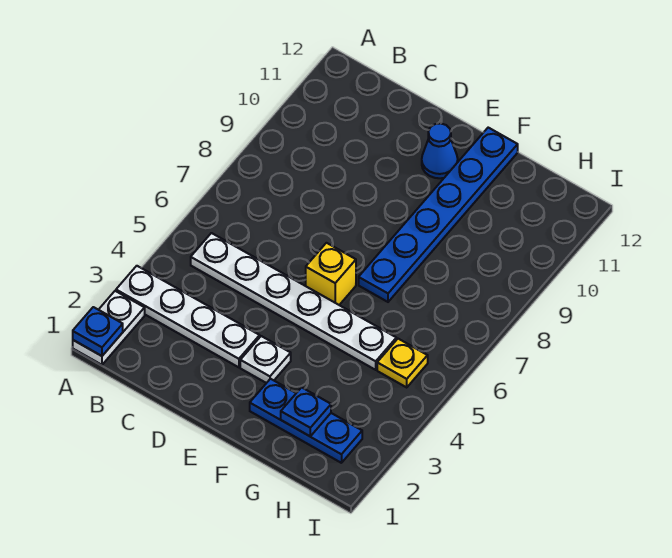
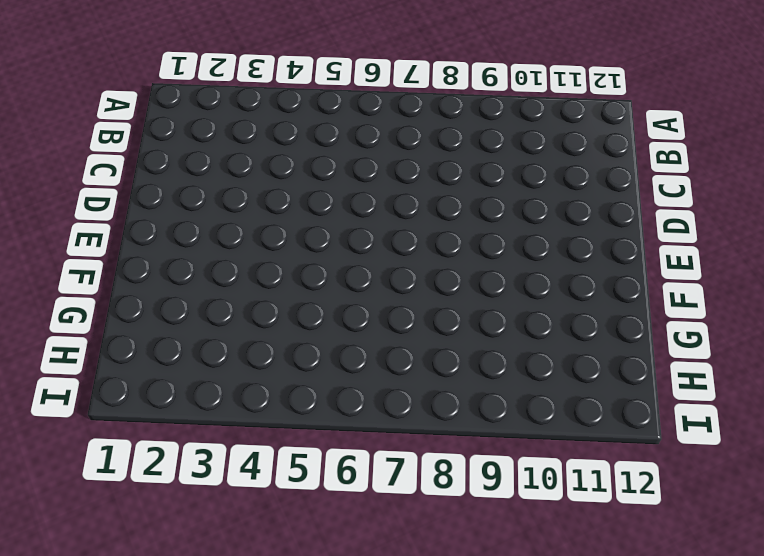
none -> white plate A1:A2 level 1
none -> white plate A3:D3 level 1

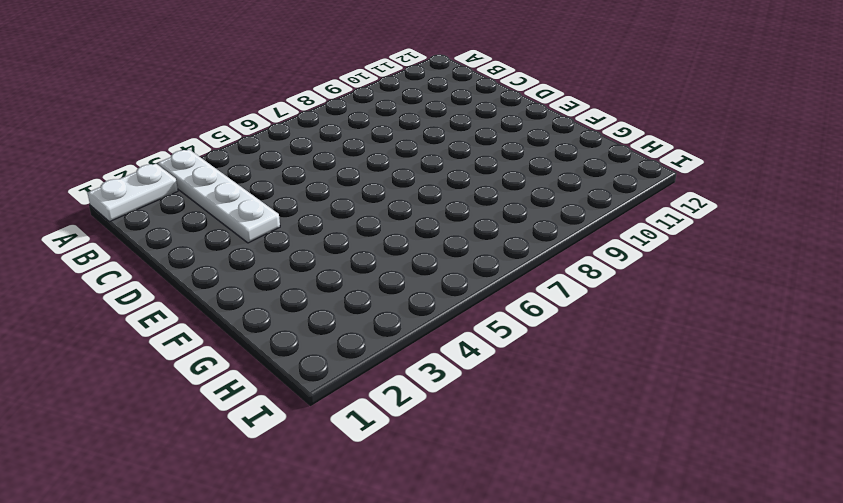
none -> white plate B5:G5 level 1
none -> white plate E3 level 1

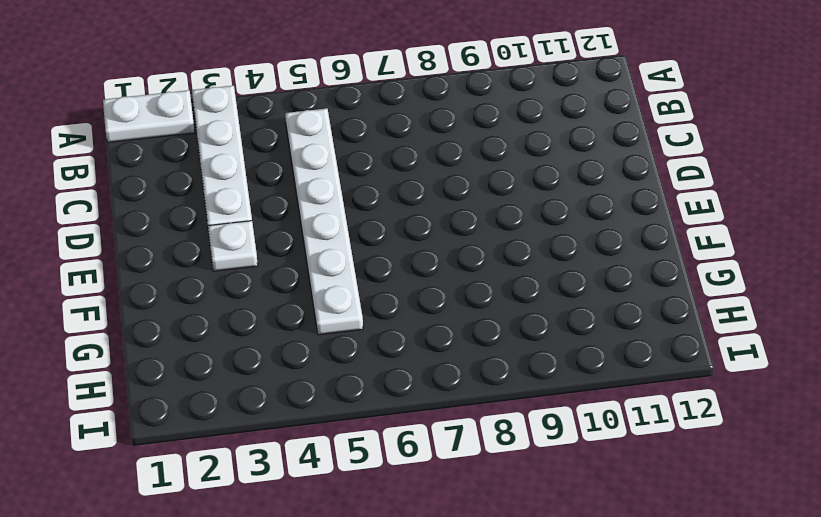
none -> yellow brick E6 level 1
none -> blue cone E11 level 1

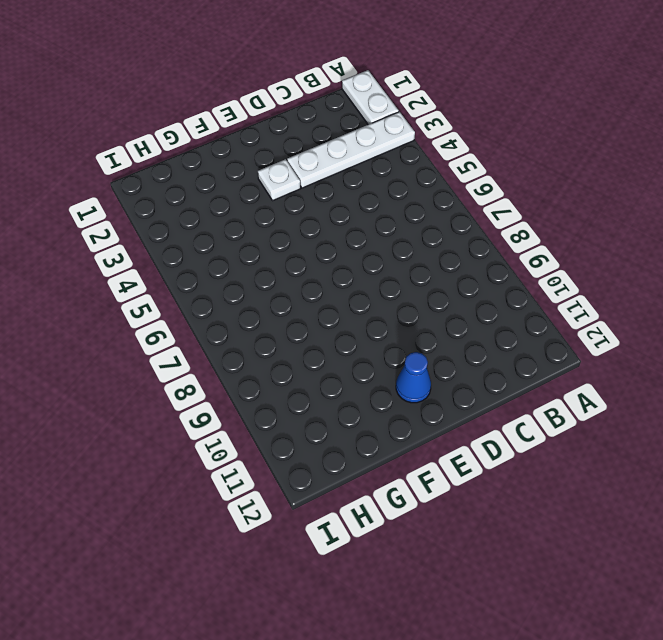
none -> white plate B5:G5 level 1
none -> yellow brick E6 level 1

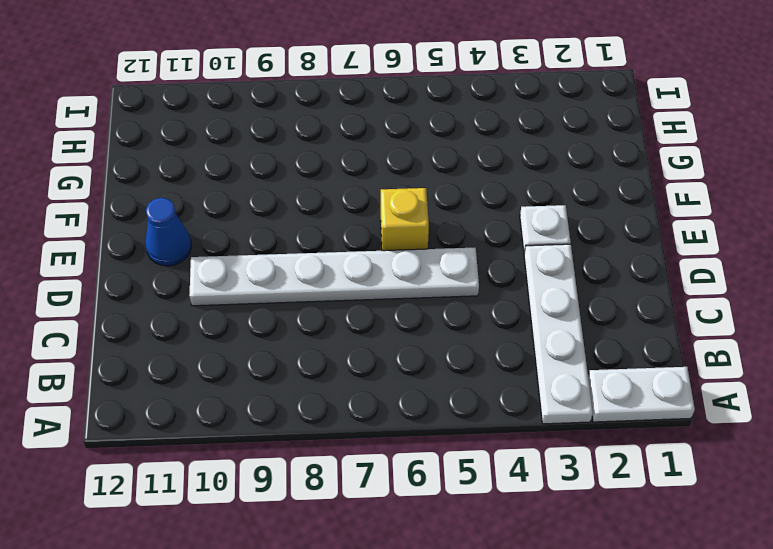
white plate D5:D10 level 1 -> white plate B5:G5 level 1
none -> blue plate F2:H2 level 1
none -> blue plate F7:F12 level 1

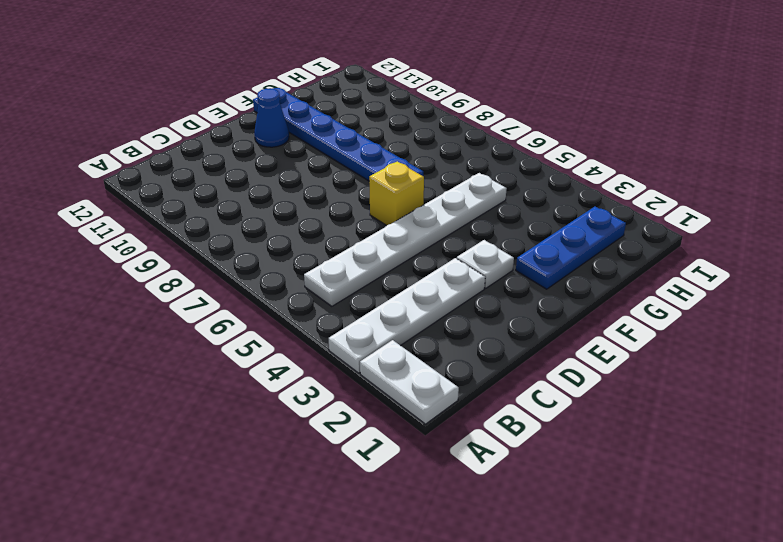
none -> yellow plate H5 level 1
none -> blue plate A1 level 2

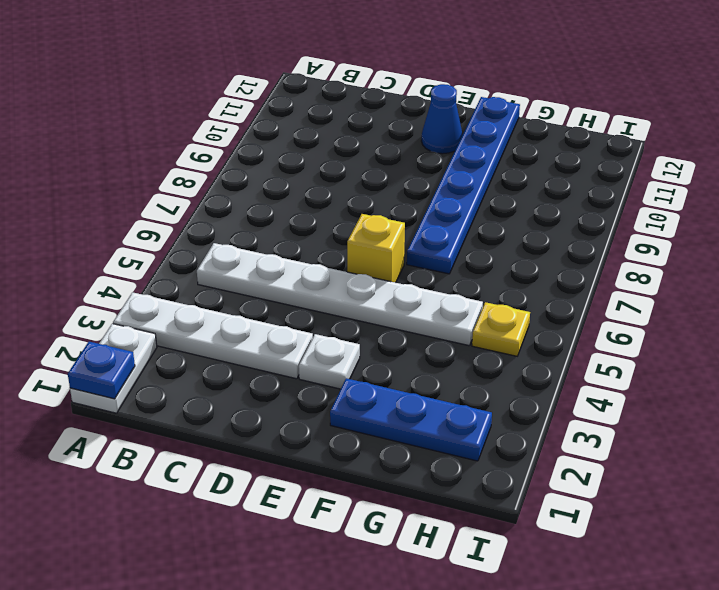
none -> blue plate G2 level 2

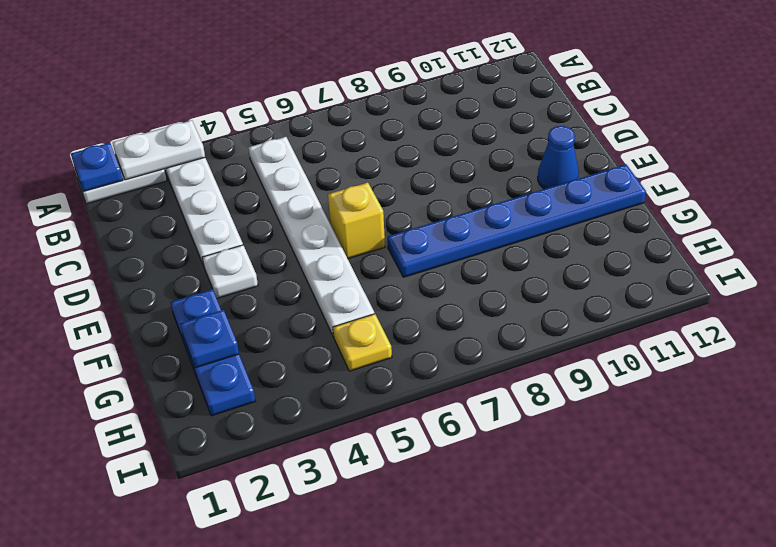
white plate A2:A3 level 2 -> none

